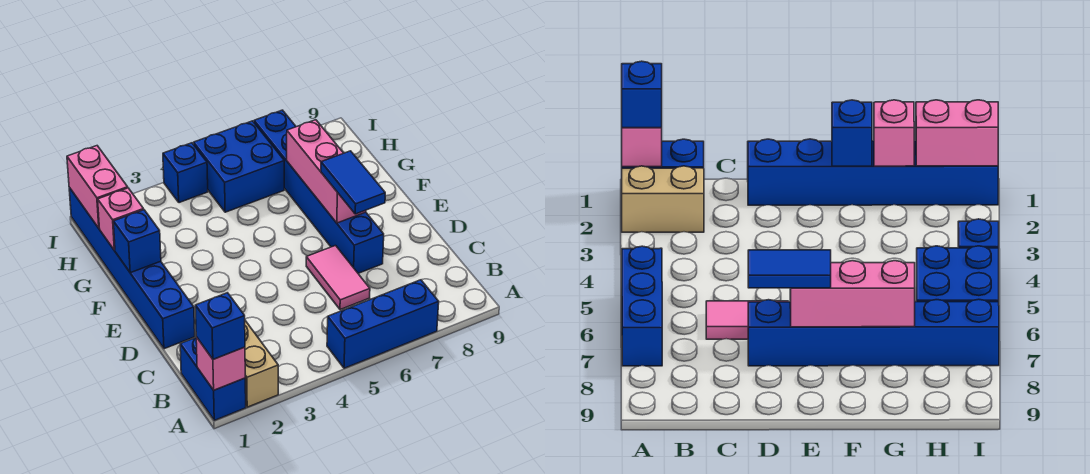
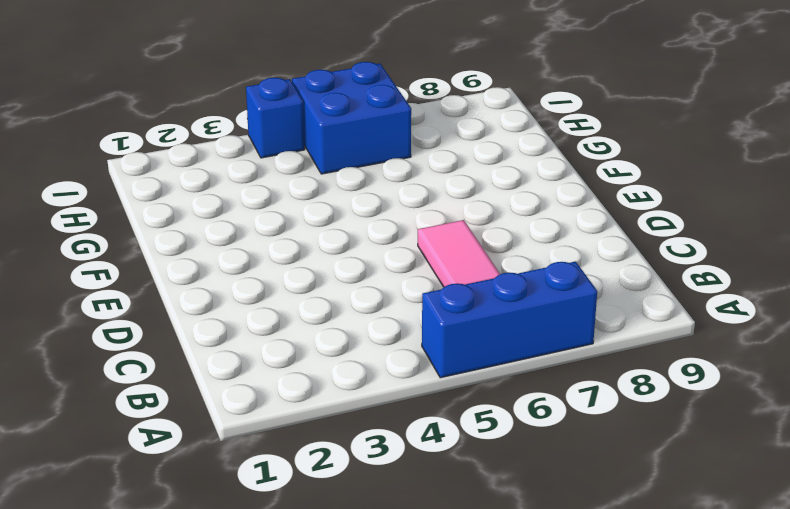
none -> blue brick A1:B1 level 1
none -> tan brick A2:B2 level 1
none -> blue brick D1:I1 level 1

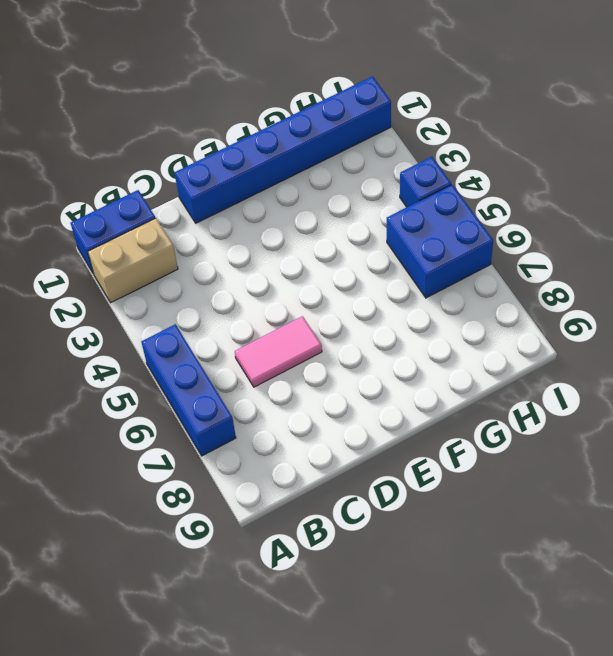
none -> blue brick D7:I7 level 1
none -> pink brick A1 level 2
none -> pink brick E7:G7 level 2

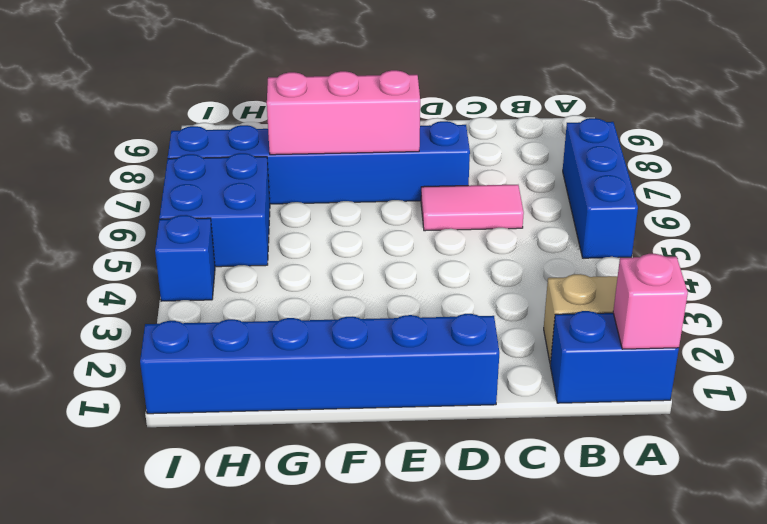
none -> blue brick F1 level 2
none -> pink brick G1 level 2
none -> pink brick H1:I1 level 2

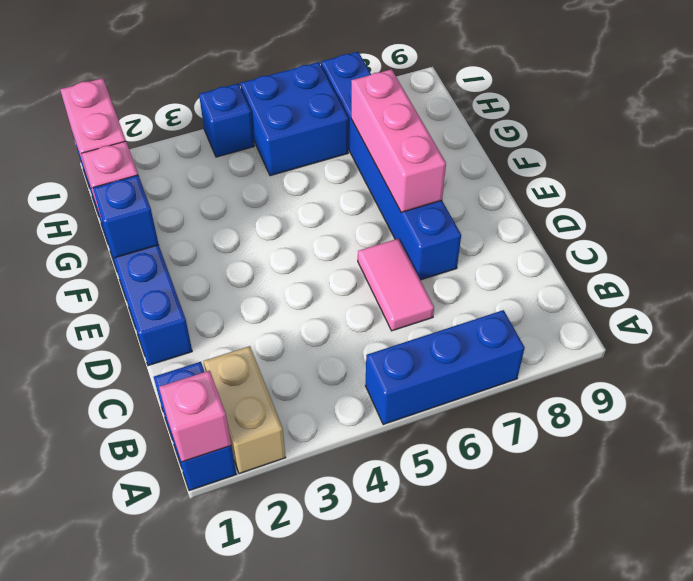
none -> blue brick A1 level 3
none -> blue tile D7:E7 level 3

